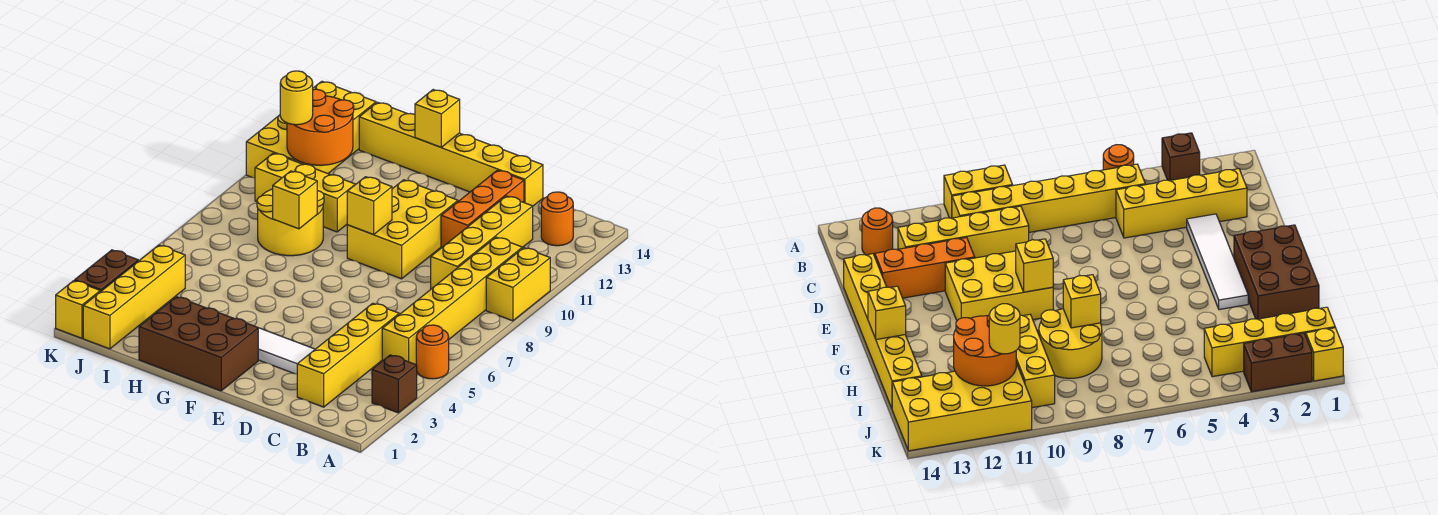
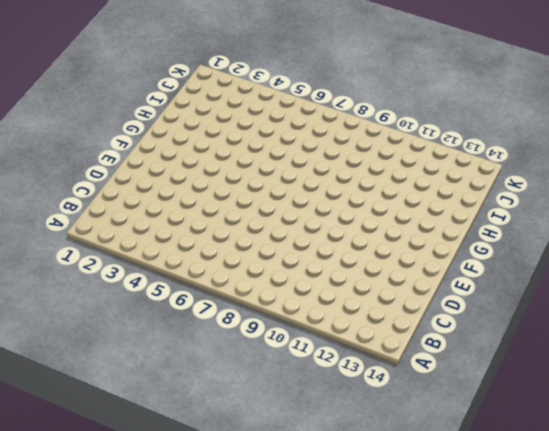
none -> brown brick A3 level 1
none -> orange round brick A5 level 1
none -> yellow brick A9:A10 level 1

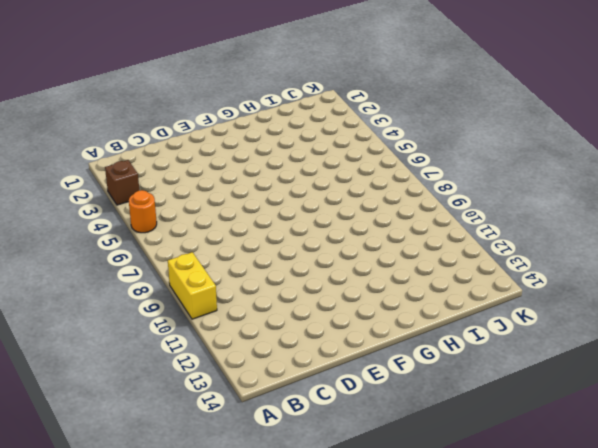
none -> yellow brick B5:B10 level 1
none -> orange round brick B13 level 1
none -> yellow brick C2:C5 level 1

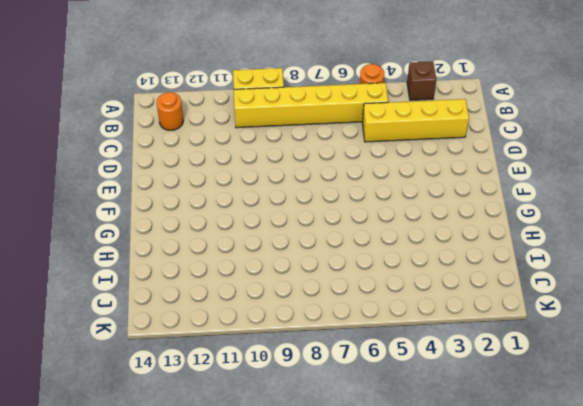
none -> yellow brick C9:C12 level 1
none -> white tile D3:G3 level 1
none -> orange brick D11:D13 level 1

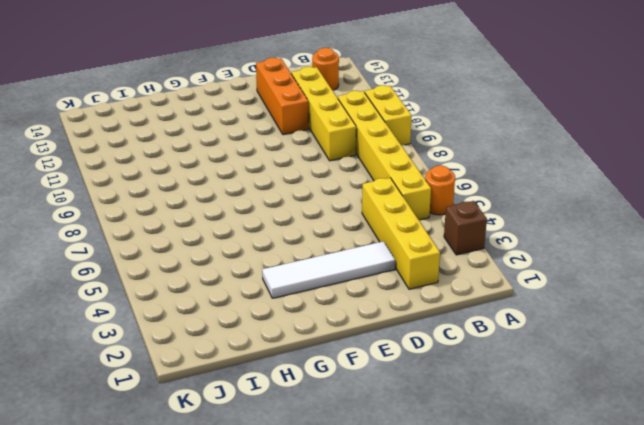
none -> yellow brick D14:I14 level 1
none -> yellow brick E9:F11 level 1
none -> brown brick F1:H2 level 1

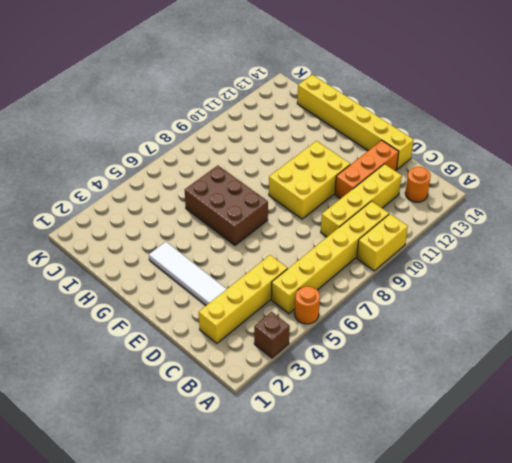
brown brick F6:H7 level 1 -> brown brick F1:H2 level 1
none -> yellow round brick H8:I9 level 1
none -> yellow brick H10:J10 level 1
none -> yellow brick J1:J4 level 1

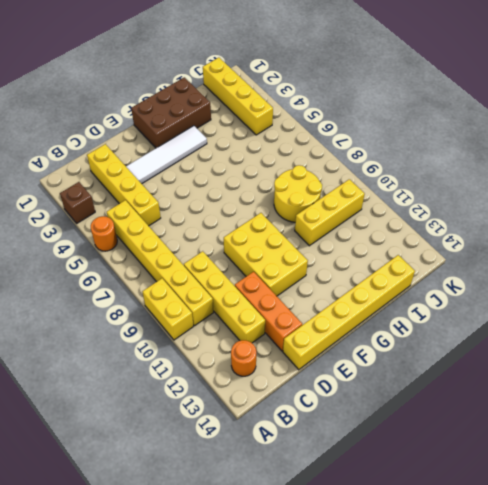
none -> yellow brick J11:K14 level 1
none -> yellow brick K1 level 1
none -> brown brick K2:K3 level 1

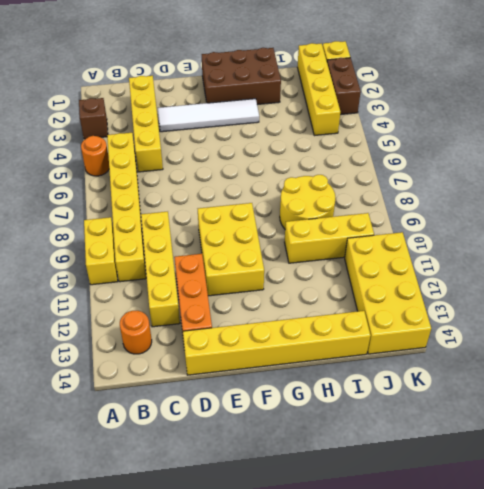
none -> yellow brick F9 level 2
none -> yellow brick G14 level 2
none -> yellow brick H8 level 2

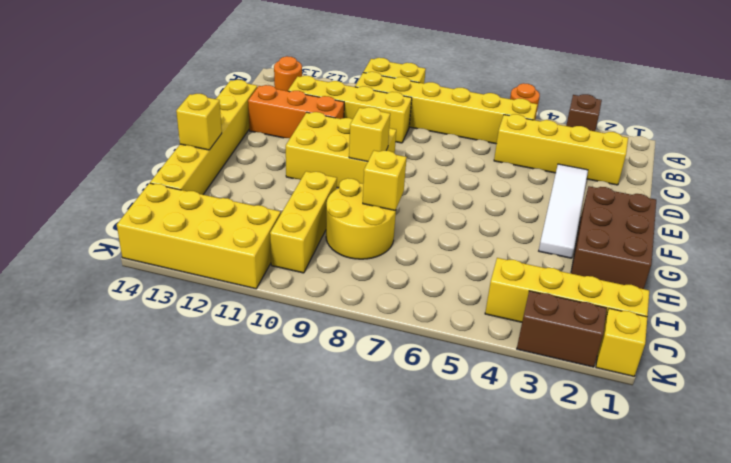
none -> orange round brick I11:J12 level 2
none -> yellow round brick J11 level 3

